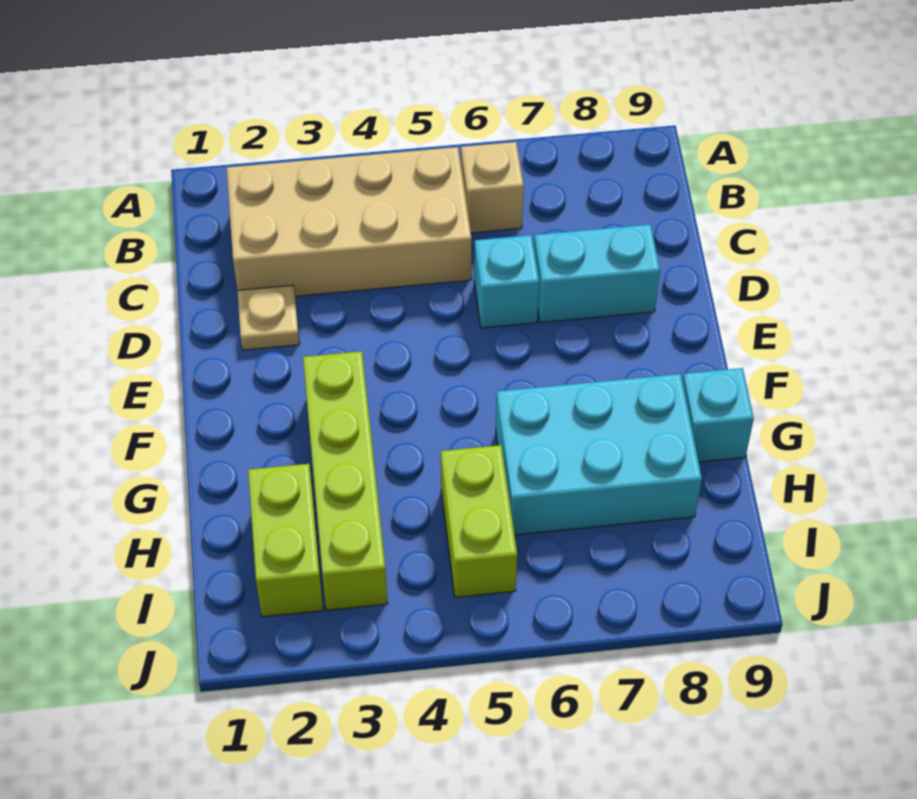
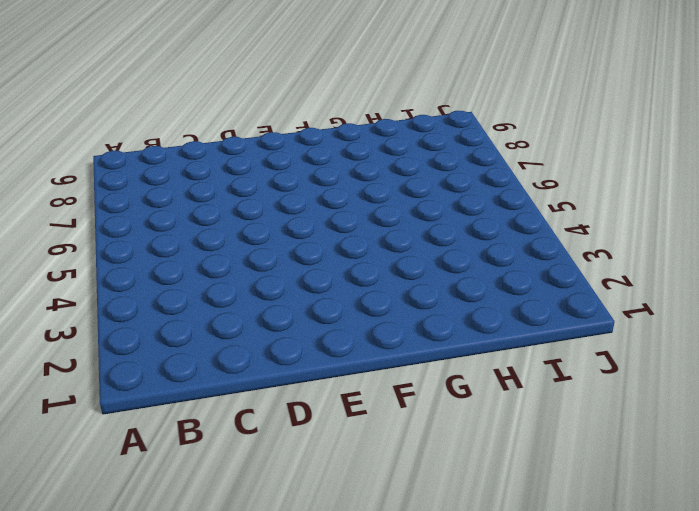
none -> tan brick B2:C5 level 1
none -> tan brick B6 level 1

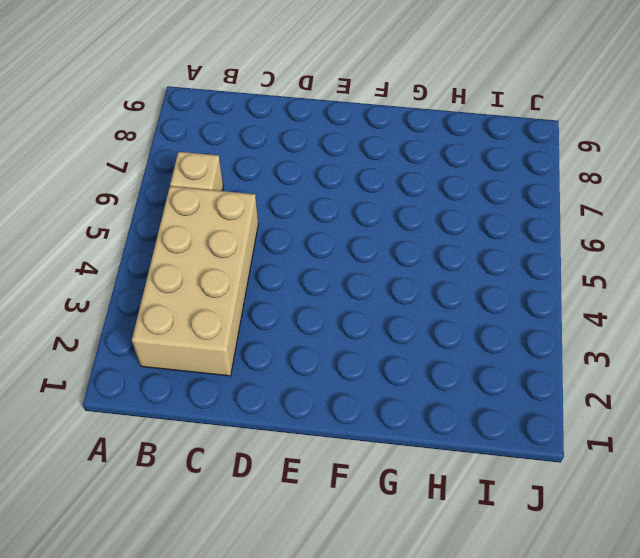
none -> tan plate D2 level 1
none -> cyan brick D6 level 1

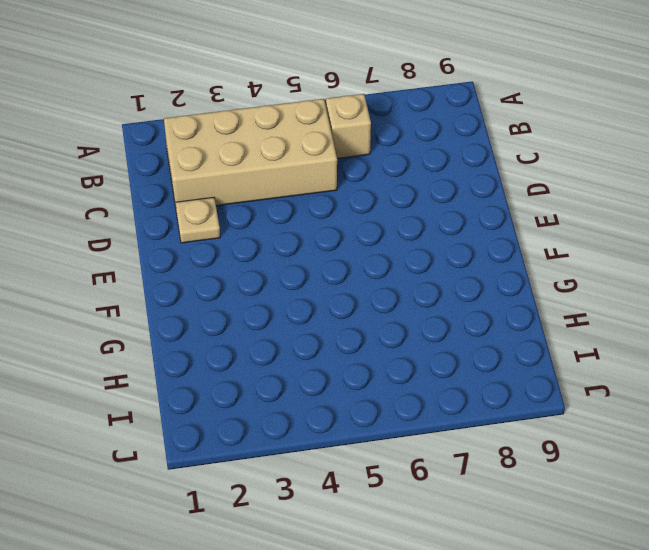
none -> cyan brick D6 level 1
none -> cyan brick D7:D8 level 1

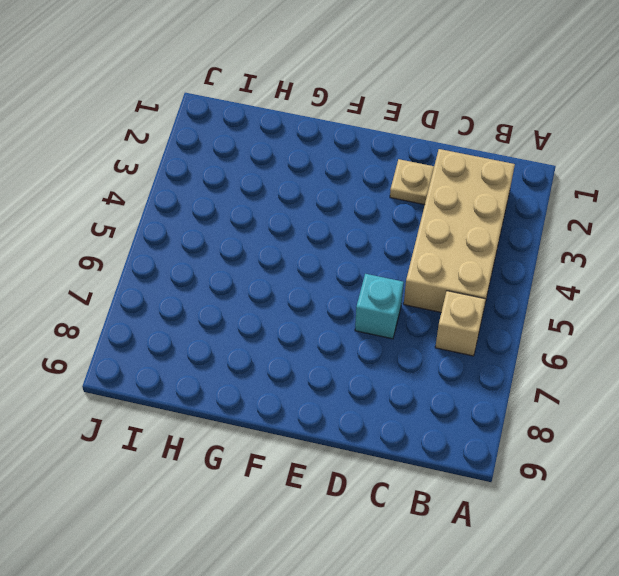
none -> cyan brick D7:D8 level 1
none -> lime brick F3:I3 level 1

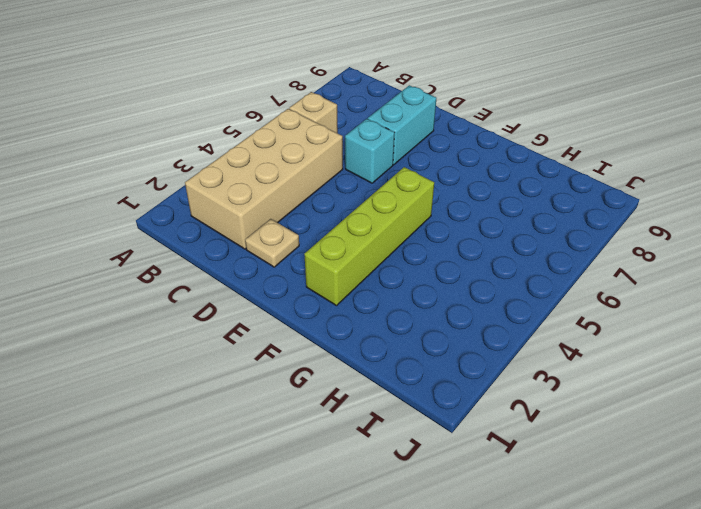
lime brick F2:F5 level 1 -> lime brick F3:I3 level 1
none -> cyan brick G6:H8 level 1
none -> cyan brick G9 level 1

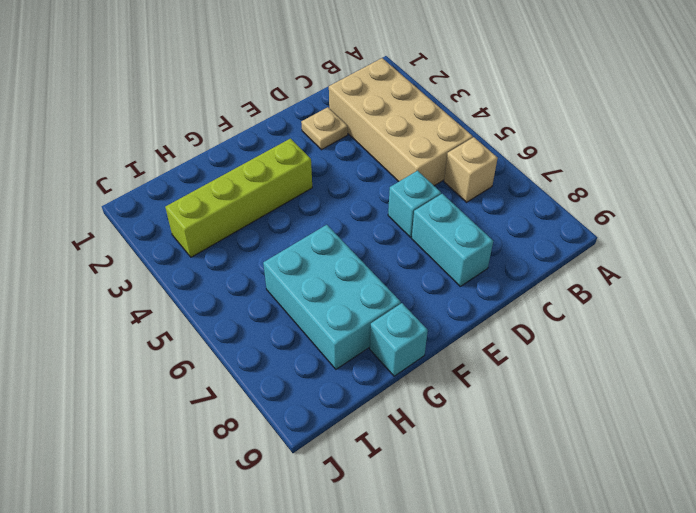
none -> lime brick H2:I2 level 1
none -> lime brick H5:I5 level 1

